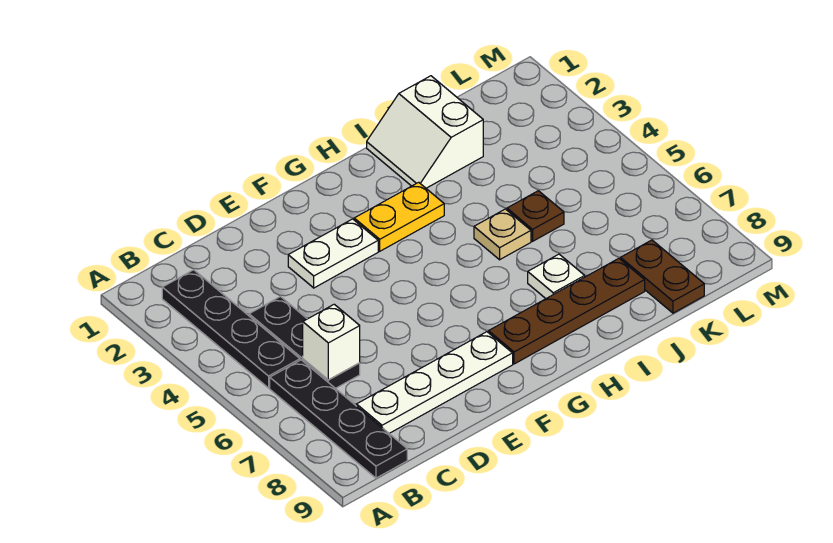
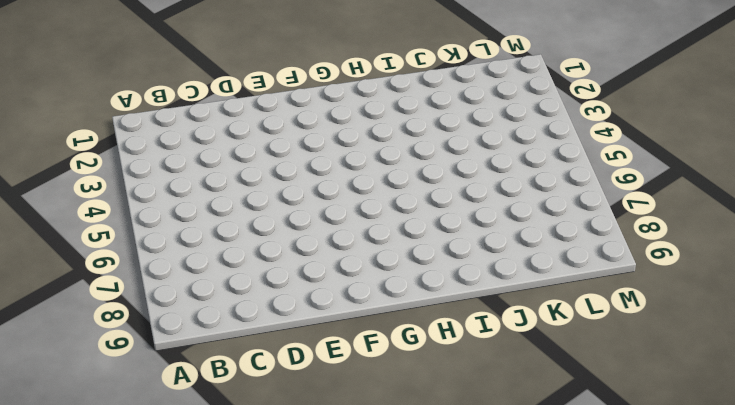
none -> black plate B2:B5 level 1
none -> black plate B6:B9 level 1
none -> black plate C4:C6 level 1

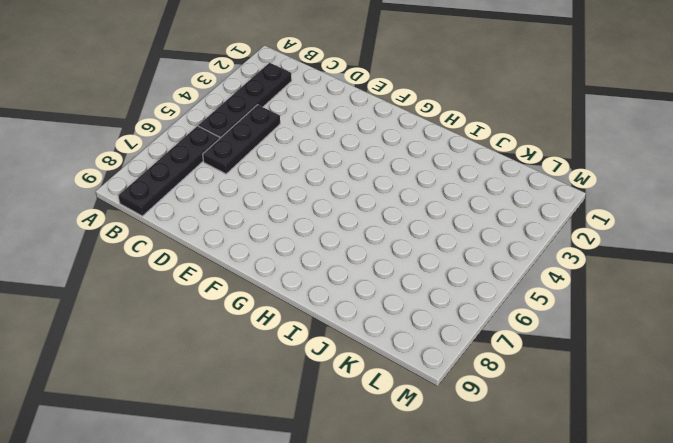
none -> white plate C8:F8 level 1
none -> white plate E3:F3 level 1
none -> yellow plate G3:H3 level 1

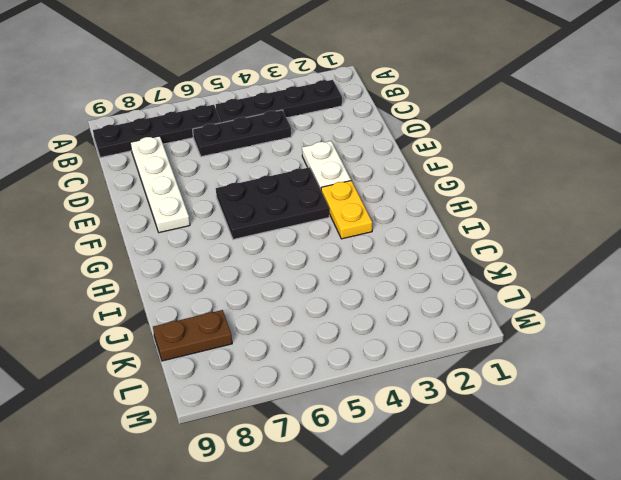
black plate F4:G6 level 1 -> none
none -> brown plate G8:J8 level 1
none -> white slope I1:J2 level 1 top J
none -> tan plate I5 level 1

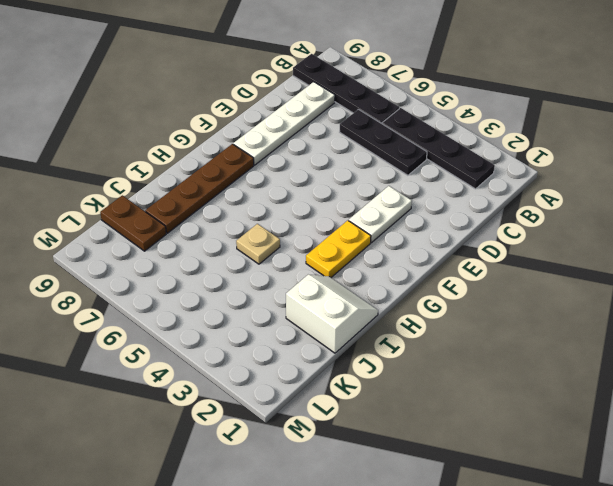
none -> white plate I7 level 1
none -> brown plate J5 level 1
none -> white brick C6 level 2

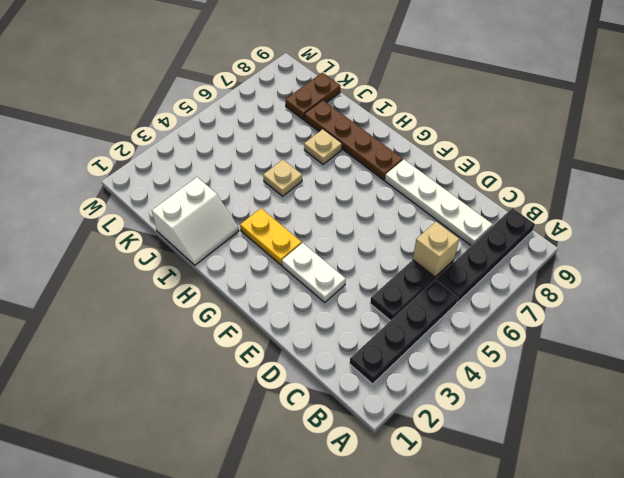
tan brick C6 level 2 -> white brick C6 level 2
tan plate I7 level 1 -> white plate I7 level 1
none -> brown plate J5 level 1

